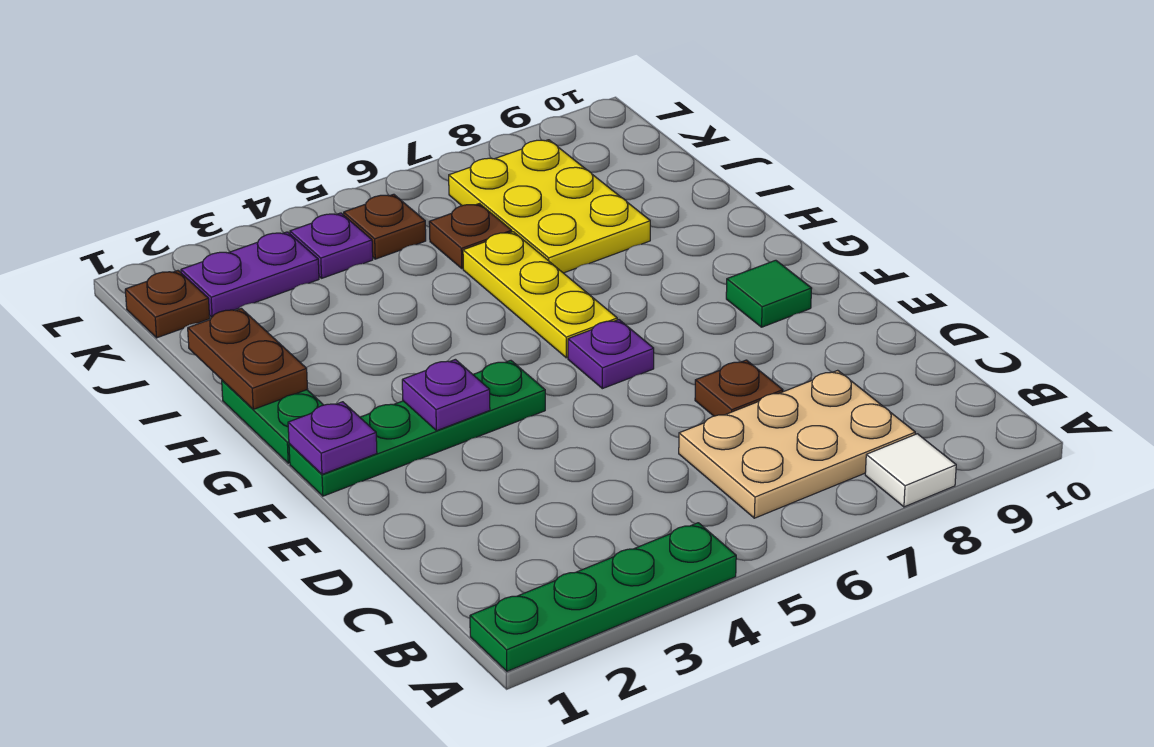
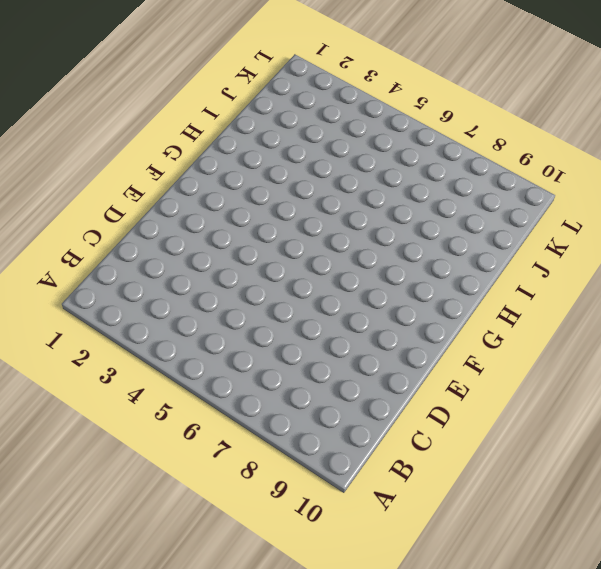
none -> green plate A1:A4 level 1
none -> white tile A8 level 1
none -> tan plate B6:C8 level 1

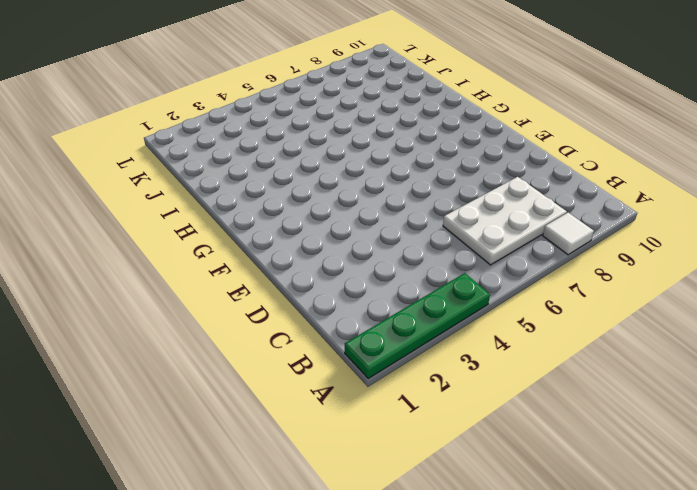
white plate B6:C8 level 1 -> tan plate B6:C8 level 1
none -> brown plate D7 level 1
none -> green plate F1:F4 level 1
none -> purple plate F6 level 1

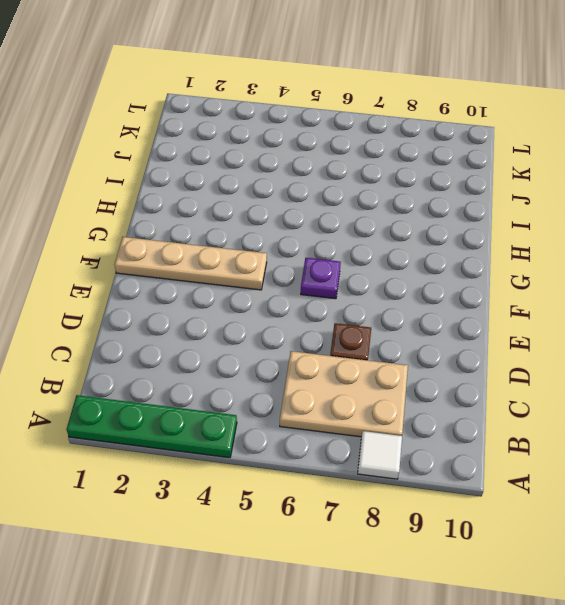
tan plate F1:F4 level 1 -> green plate F1:F4 level 1
none -> green tile F9 level 1
none -> green plate G1:H1 level 1
none -> yellow plate G6:I6 level 1

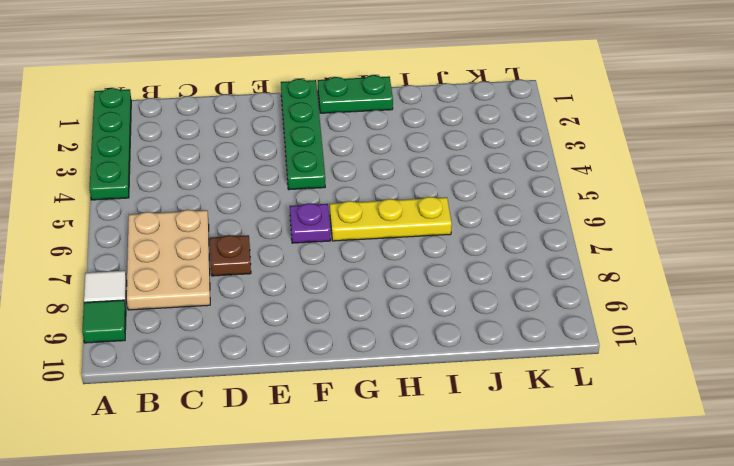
green tile A9 level 1 -> green tile F9 level 1
none -> yellow plate I7:K8 level 1
none -> brown plate J6 level 1
none -> brown plate K1 level 1

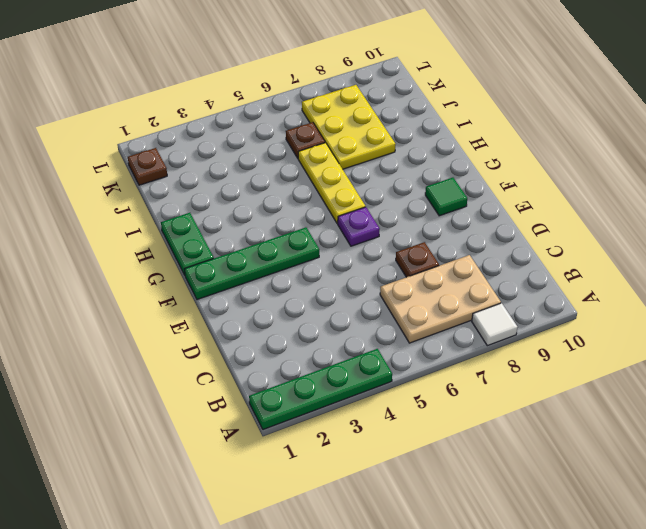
none -> purple plate K2:K3 level 1
none -> purple plate K4 level 1
none -> brown plate K5 level 1

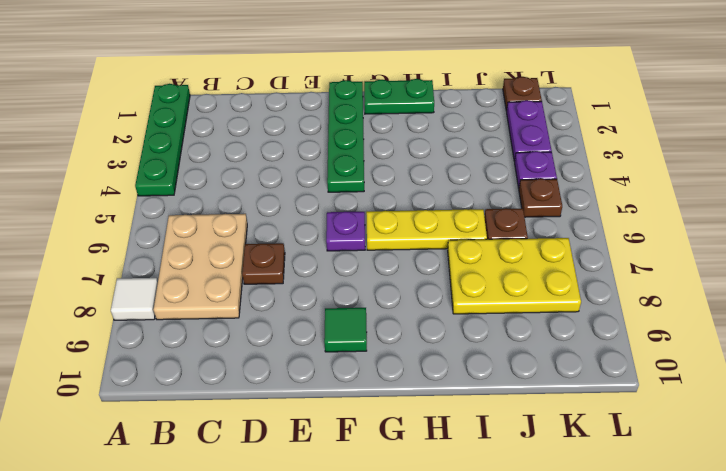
none -> purple plate F1 level 2
none -> purple plate F3 level 2
none -> brown plate H1:I1 level 2

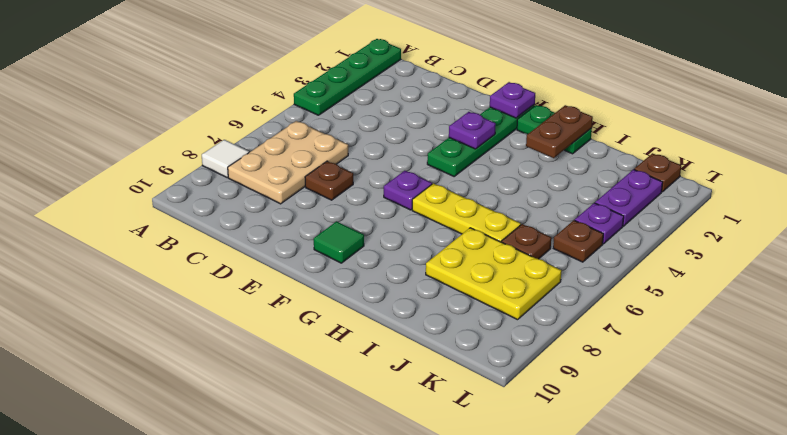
brown plate H1:H2 level 2 -> brown plate H1:I1 level 2

